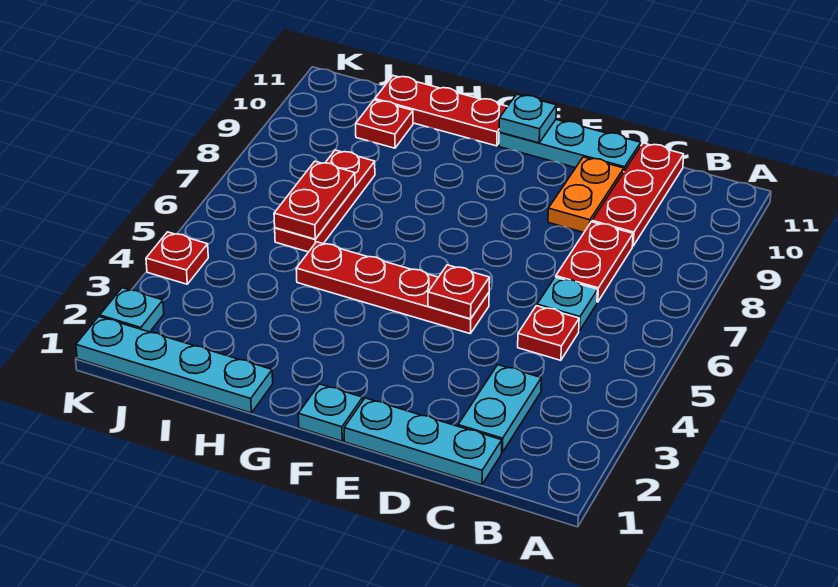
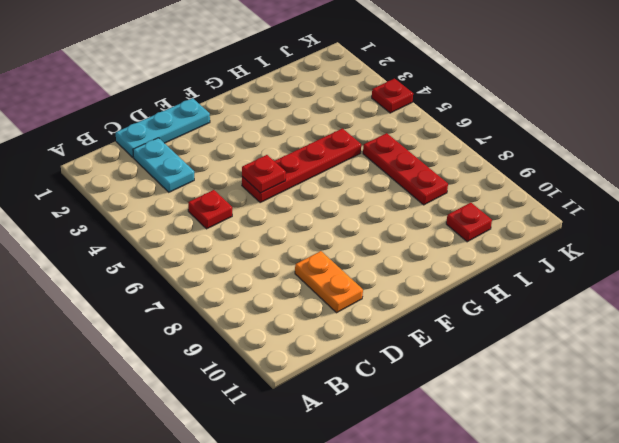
none -> cyan plate C6 level 1
none -> red plate C7:C8 level 1
none -> red plate C9:C11 level 1

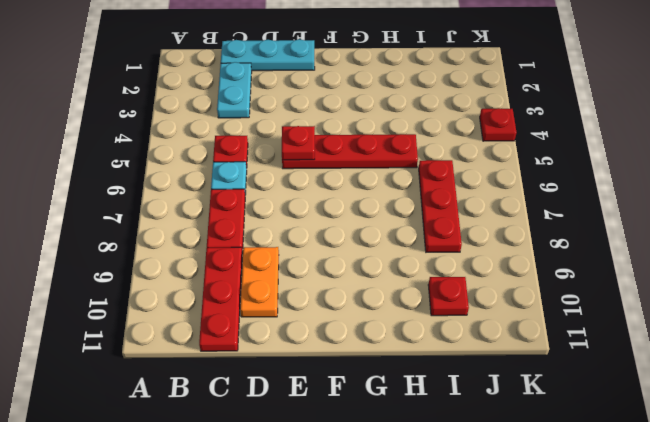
none -> cyan plate D11:F11 level 1
none -> cyan plate F1 level 1
none -> red plate G11:I11 level 1

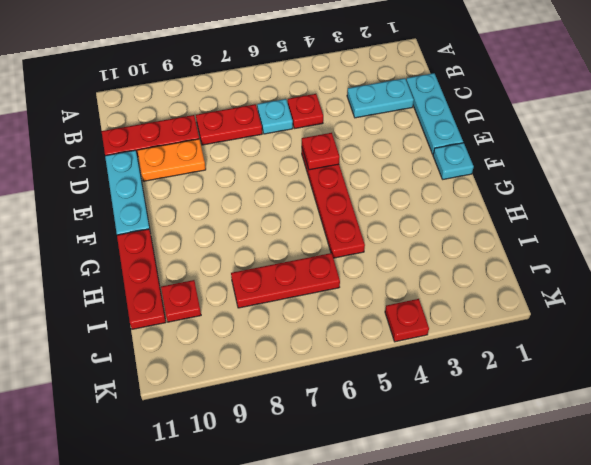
none -> cyan plate H1:K1 level 1
none -> cyan plate K2 level 1
none -> cyan plate F11 level 2

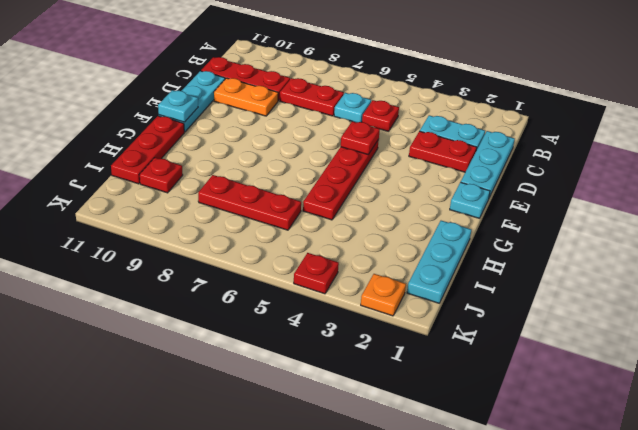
red plate D2:D3 level 1 -> red plate I6:I7 level 2
cyan plate H1:J1 level 1 -> cyan plate H1:K1 level 1
orange plate K2 level 1 -> cyan plate K2 level 1

